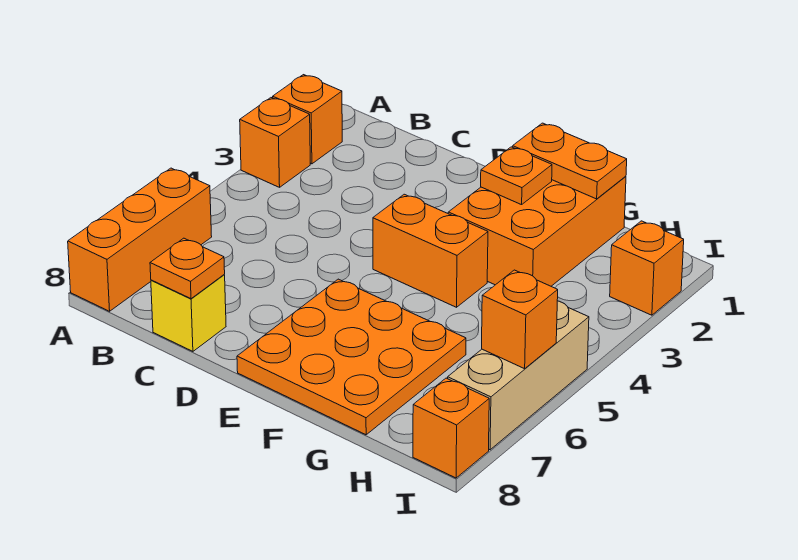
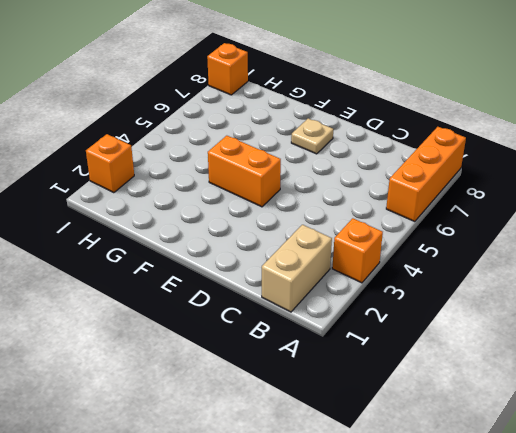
tan brick B1:B2 level 1 -> none
tan plate E7 level 1 -> orange plate E6:G8 level 1
none -> orange brick A2 level 1
none -> yellow brick C8 level 1
none -> orange brick F1:G3 level 1

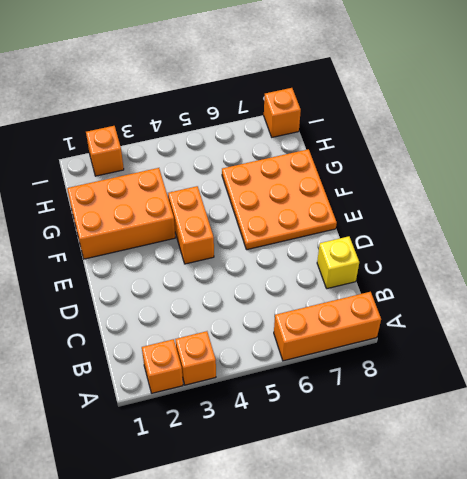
none -> tan brick I5:I7 level 1
none -> orange plate C8 level 2
none -> orange plate F1:G1 level 2

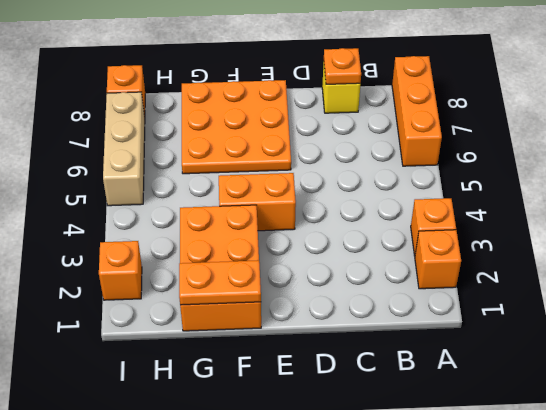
none -> orange plate F2 level 2
none -> orange brick I6 level 2

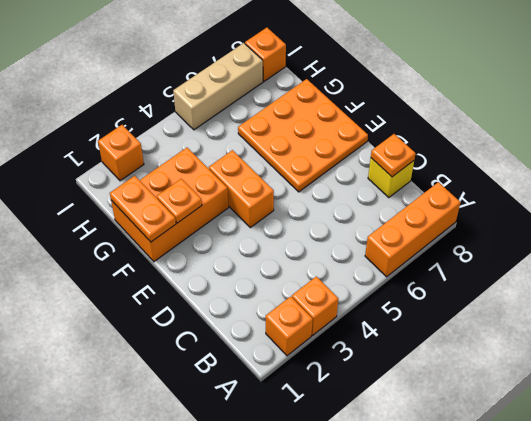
none -> orange brick I6 level 2

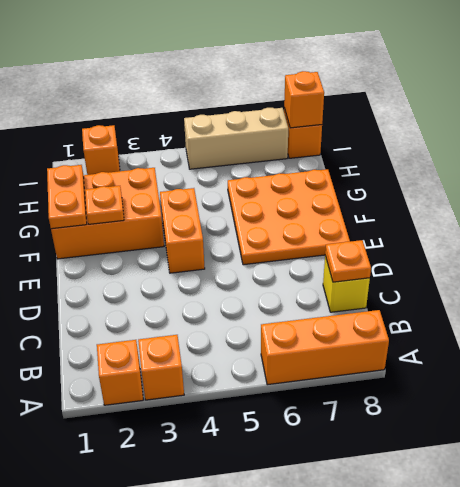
orange brick I8 level 2 -> orange brick I6 level 2

